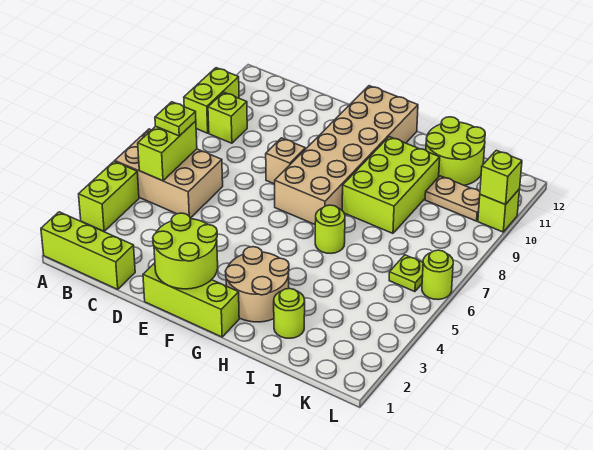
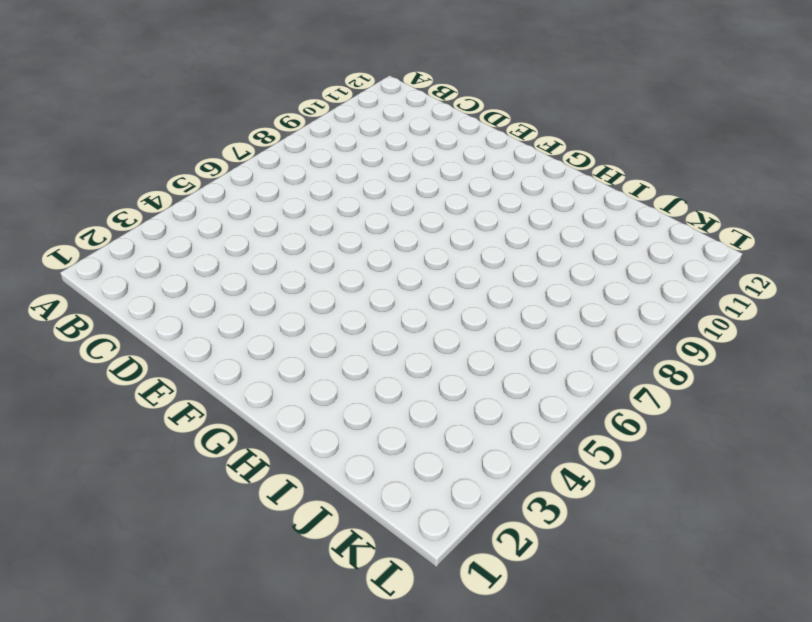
none -> lime brick A1:C1 level 1
none -> lime brick A3:A4 level 1
none -> tan brick A5:C6 level 1

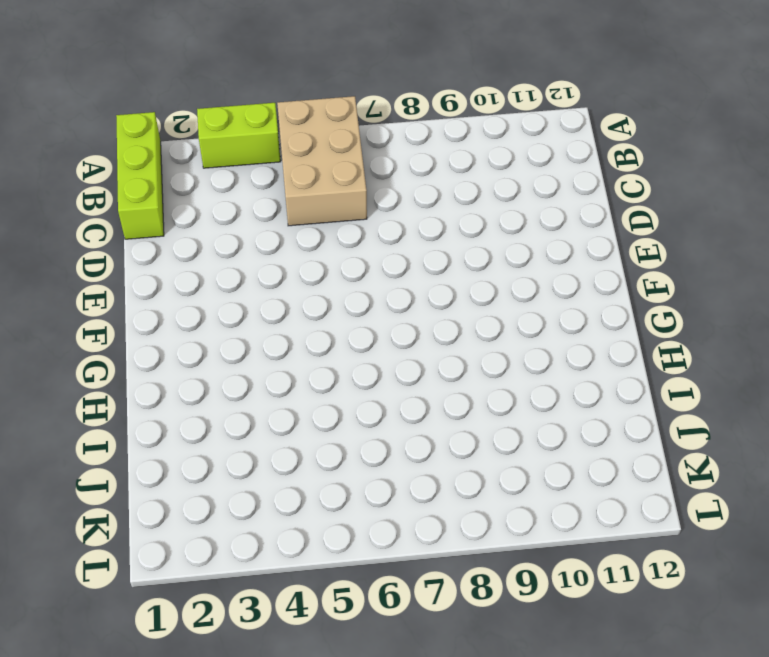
none -> lime brick A9:A10 level 1
none -> lime brick B9 level 1
none -> lime brick E1:G1 level 1

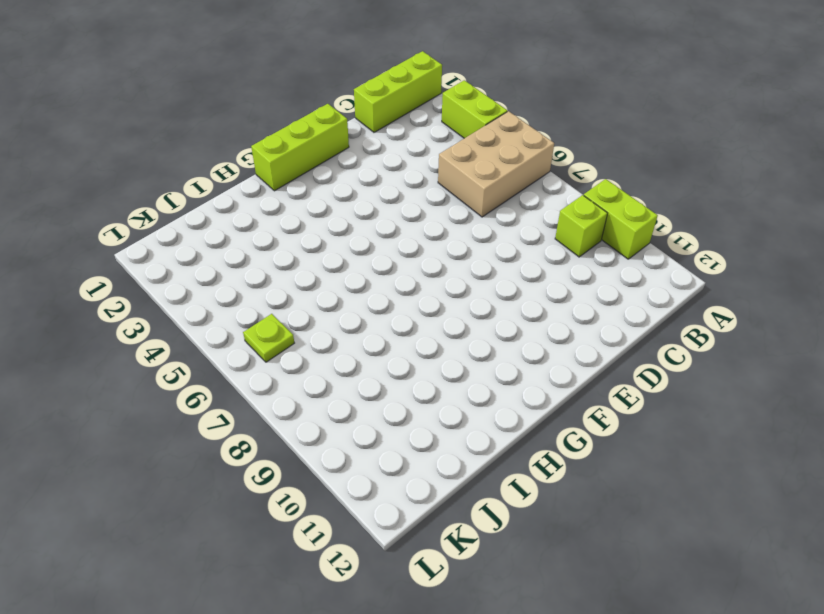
none -> tan brick E8 level 1
none -> tan brick F7:G12 level 1
none -> tan round brick G2:H3 level 1

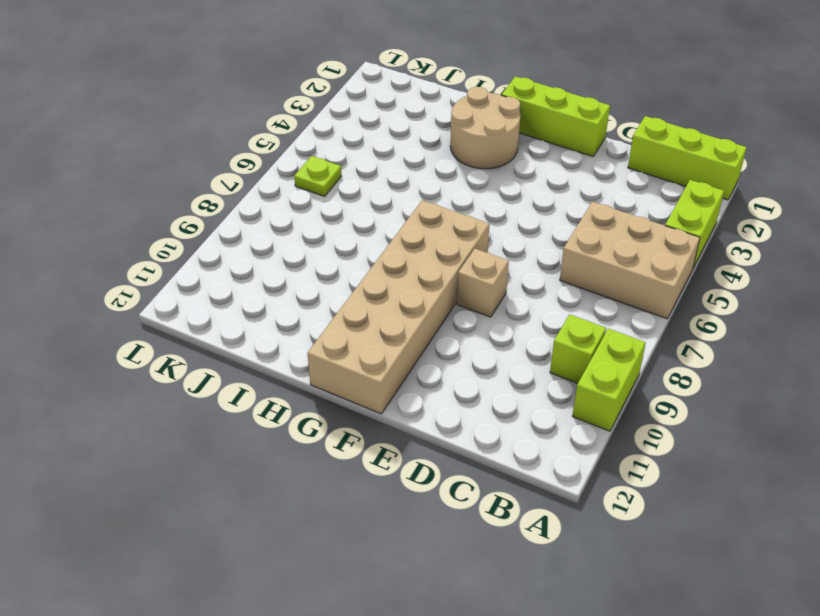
none -> lime round brick H6 level 1
none -> lime brick H8:I10 level 1
none -> lime round brick I2 level 1

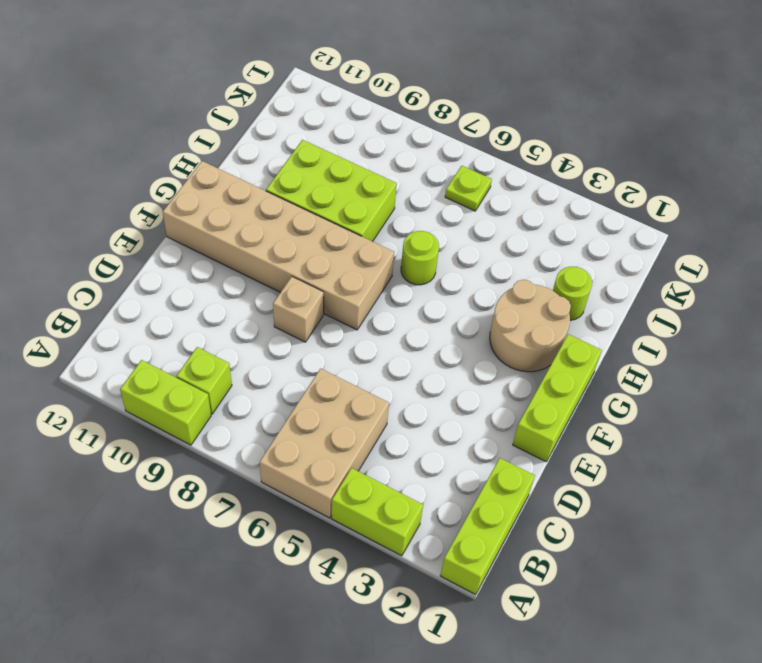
none -> lime round brick I11:J12 level 1
none -> tan plate J10:K10 level 1
none -> lime round brick L6 level 1

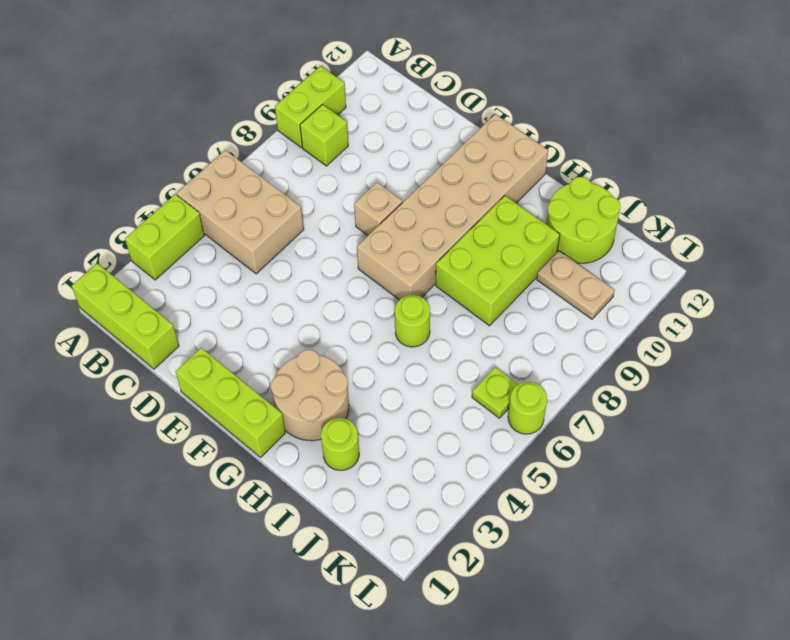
none -> lime brick L10 level 1
none -> lime brick B5:B6 level 2
none -> lime round brick E1:F2 level 2

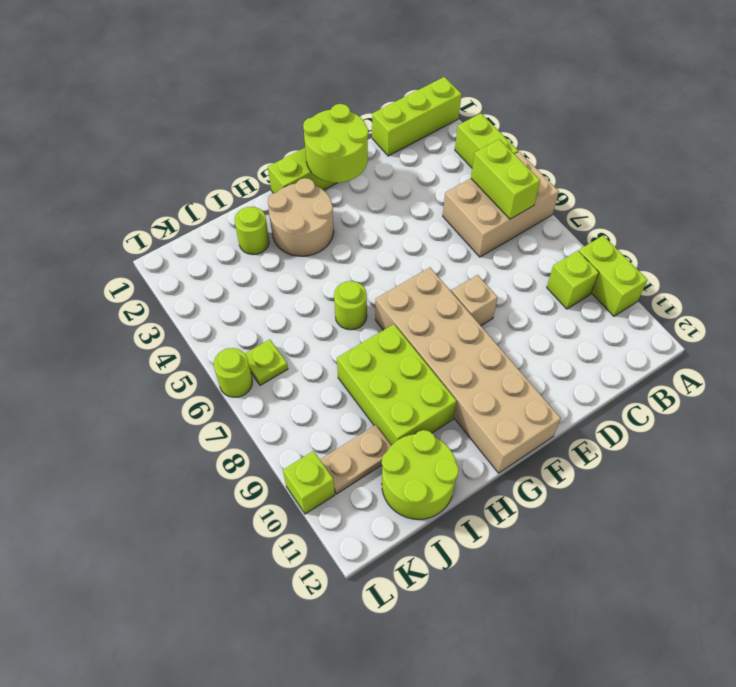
none -> lime brick L10 level 2
none -> lime plate B6 level 3

